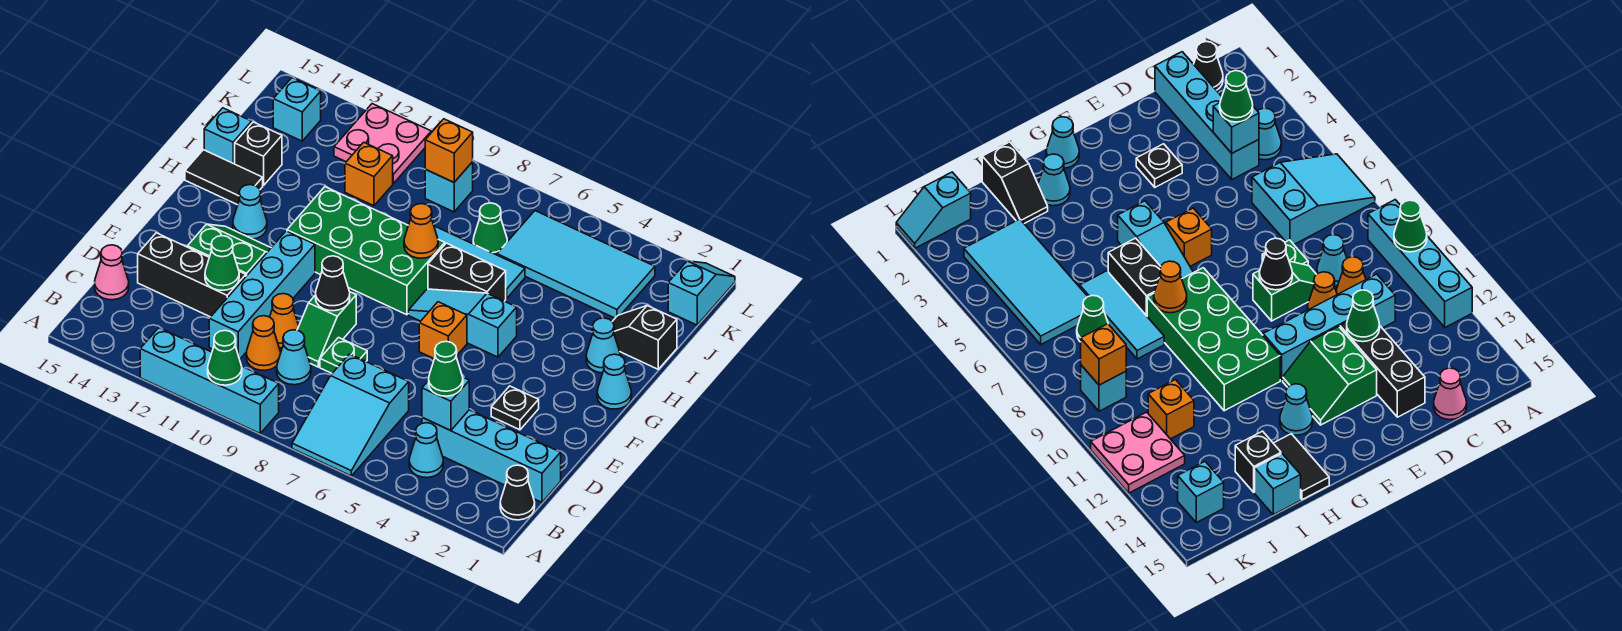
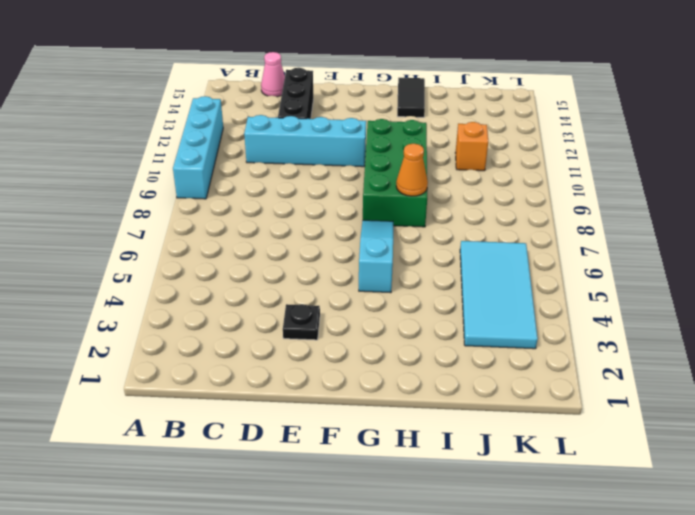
none -> cyan slope A6:C7 level 1 top C
none -> black cone B1 level 1
none -> cyan cone B4 level 1
none -> cyan brick C1:C4 level 1

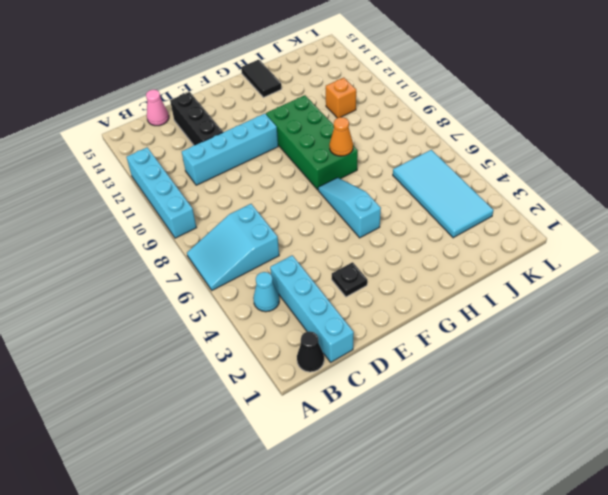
none -> cyan cone C9 level 1
none -> orange cone C10 level 1
none -> green plate D8 level 1
none -> green slope D9:E9 level 1 top E

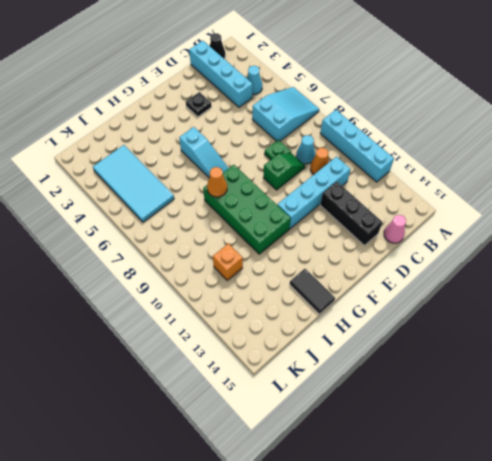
none -> orange cone D10 level 1
none -> green slope E12:F13 level 1 top E
none -> orange brick F6 level 1
none -> cyan cone G1 level 1

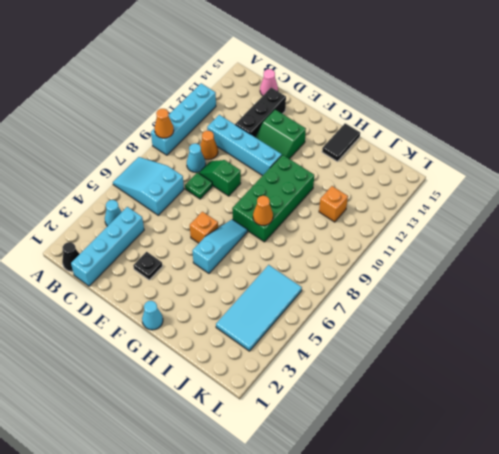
orange cone A9 level 2 -> orange cone D10 level 1
green slope E12:F13 level 1 top 13 -> green slope E12:F13 level 1 top E
none -> cyan cone G13 level 1
none -> cyan cone H2 level 1
none -> black brick H6:H7 level 1
none -> black slope I1:I2 level 1 top 1

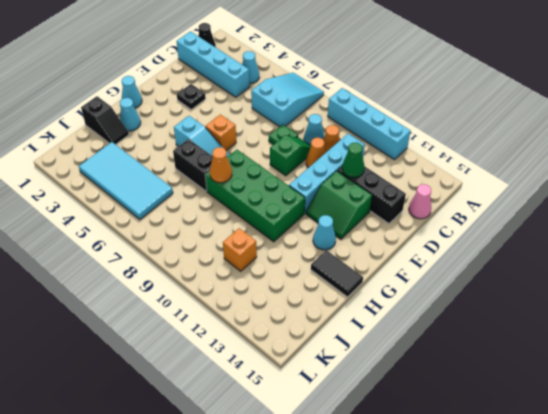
none -> cyan tile I6:I8 level 1
none -> black brick I14 level 1
none -> cyan brick I15 level 1
none -> green cone J7 level 1

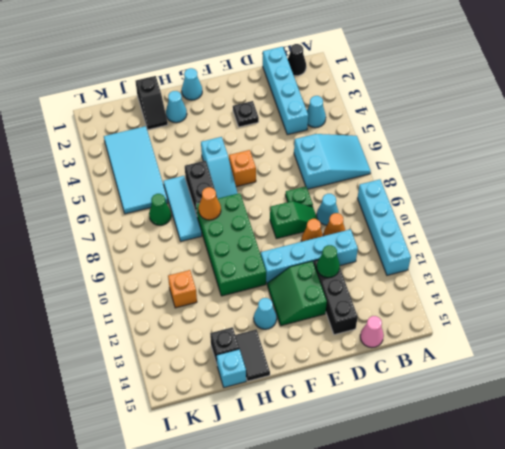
none -> cyan slope K1:L1 level 1 top K
none -> cyan brick K9 level 1
none -> pink plate K11:L12 level 1
none -> cyan brick K14 level 1

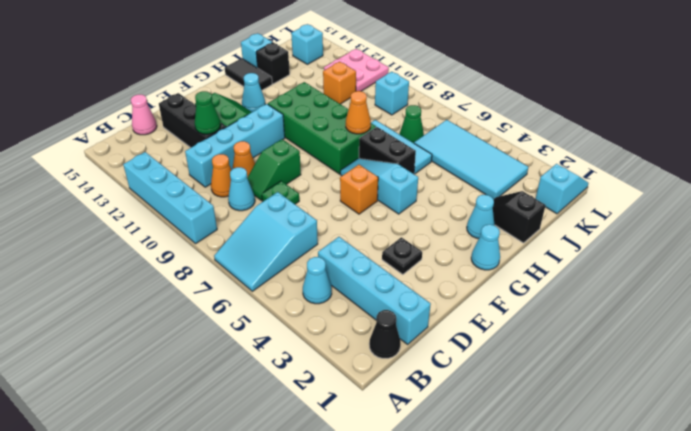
none -> green cone A10 level 2
none -> cyan brick C4 level 2
none -> black cone E9 level 2
none -> orange brick K9 level 2

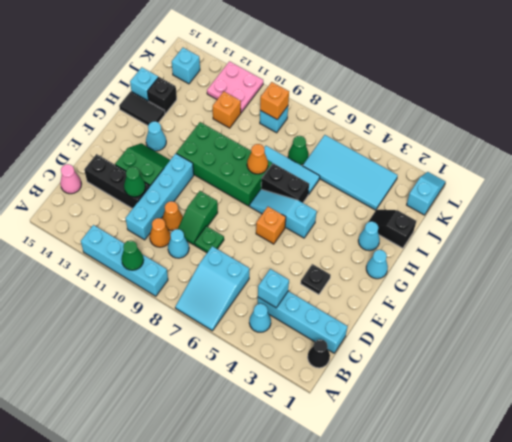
none -> black cone E9 level 2
none -> green cone C4 level 3

